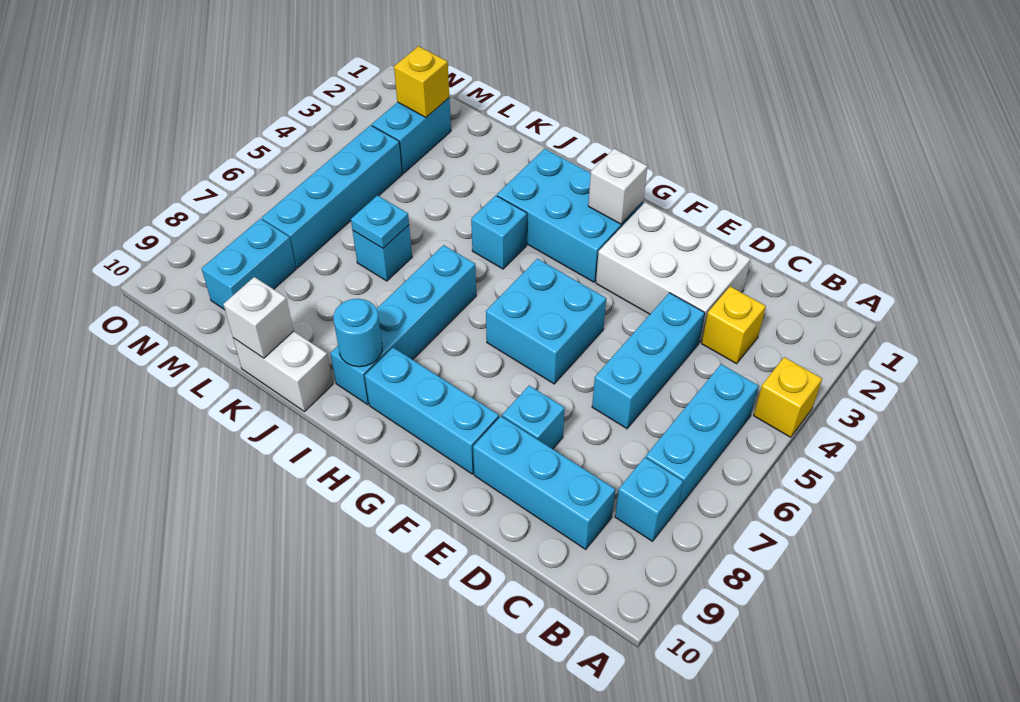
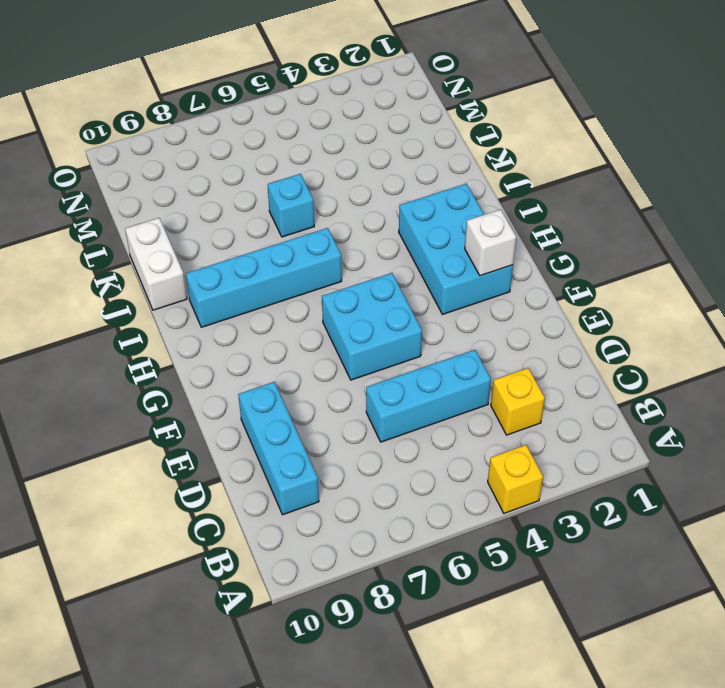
none -> cyan brick B5:B7 level 1
none -> cyan brick B8 level 1
none -> white brick D2:F3 level 1

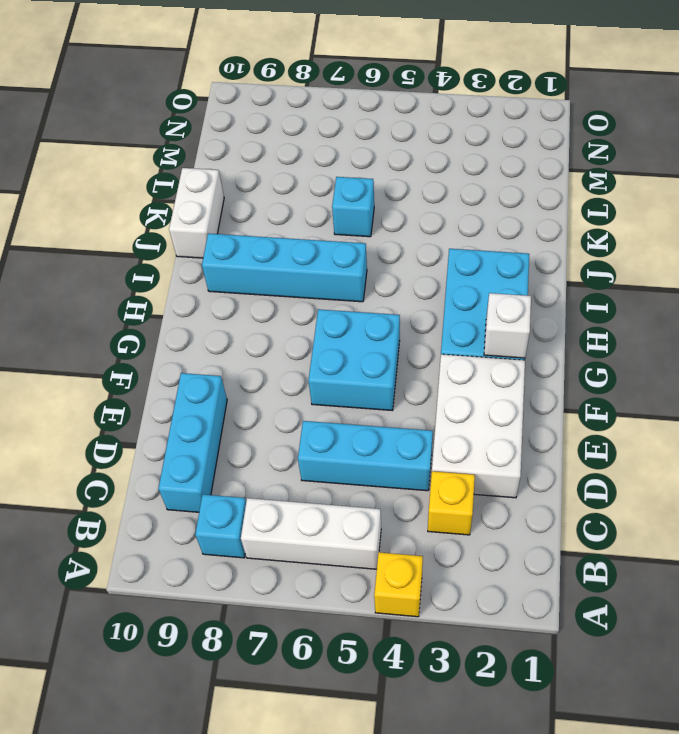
white brick B5:B7 level 1 -> cyan brick B5:B7 level 1
none -> cyan brick E8 level 1
none -> cyan brick F9:H9 level 1
none -> cyan brick I4 level 1

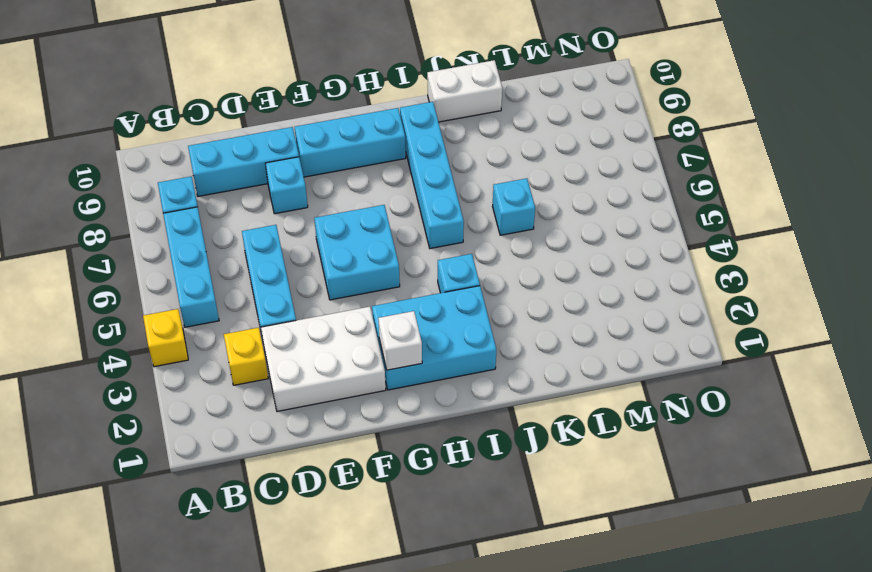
none -> cyan brick M2:M3 level 1
none -> cyan brick M4:M7 level 1
none -> cyan brick M8:M9 level 1

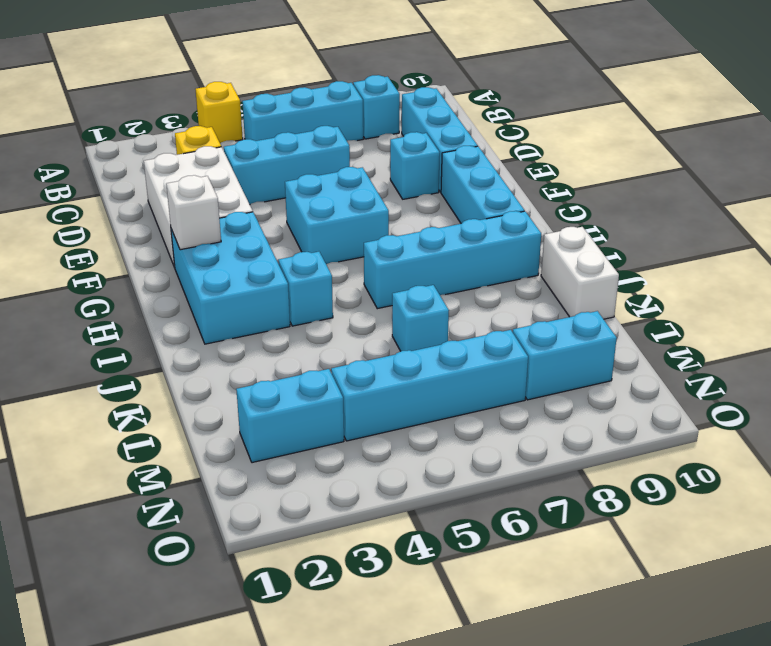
none -> cyan round brick I9 level 2
none -> cyan plate K6 level 2
none -> white brick K10 level 2

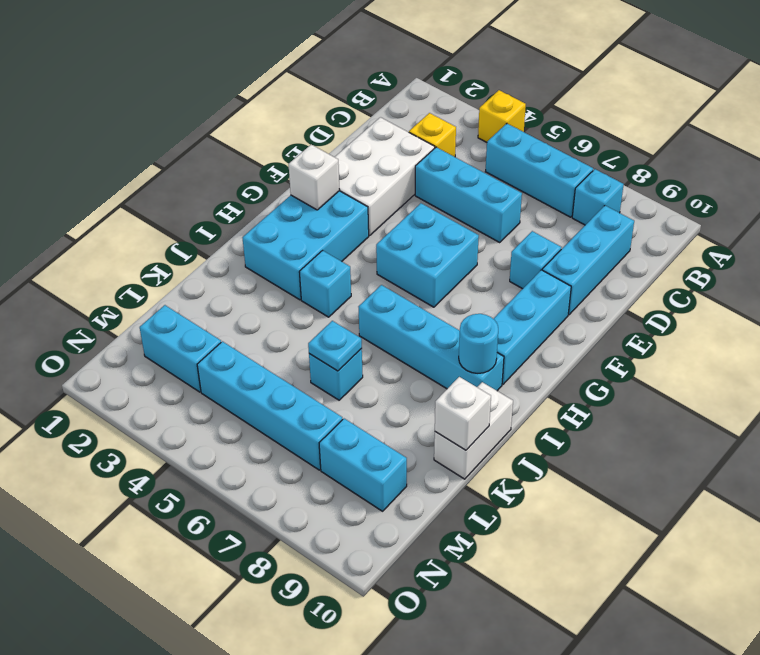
none -> yellow brick M2 level 2

